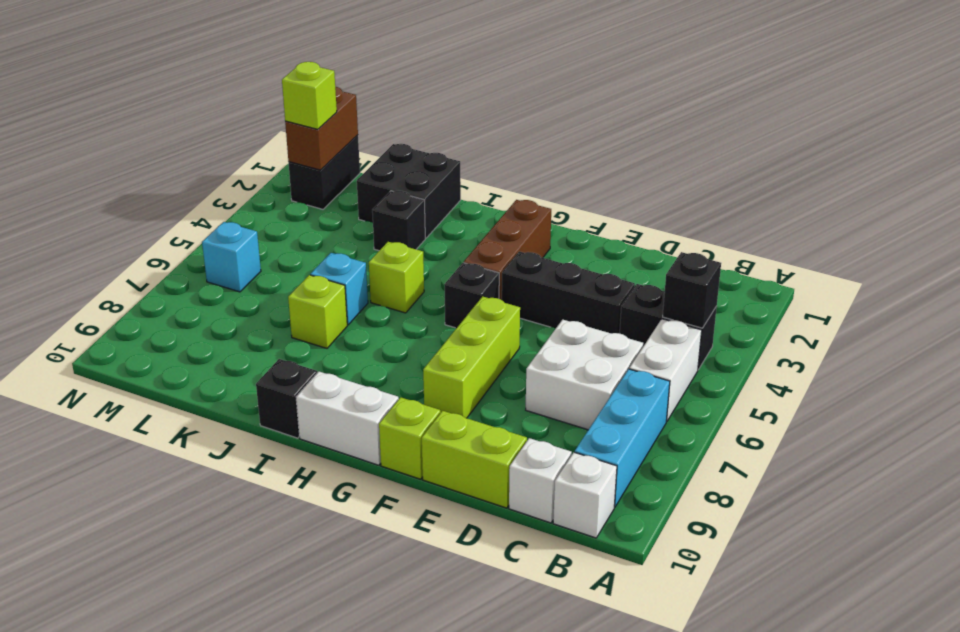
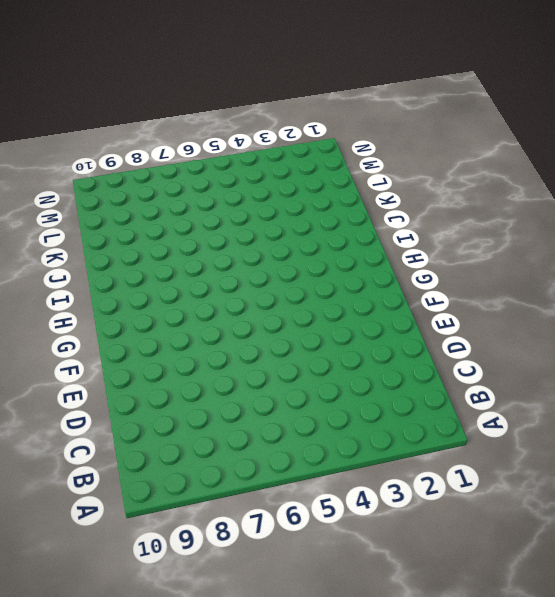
none -> black brick B4:C4 level 1
none -> white brick B5:B6 level 1
none -> cyan brick B7:B9 level 1

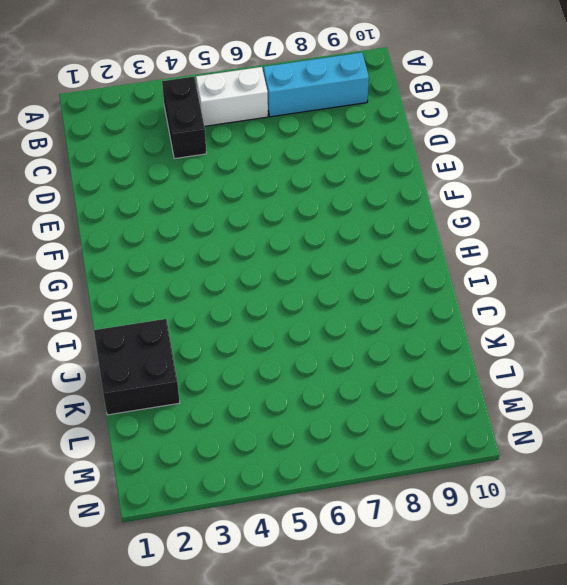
none -> white brick B10 level 1
none -> white brick C6:D7 level 1
none -> white brick C10 level 1

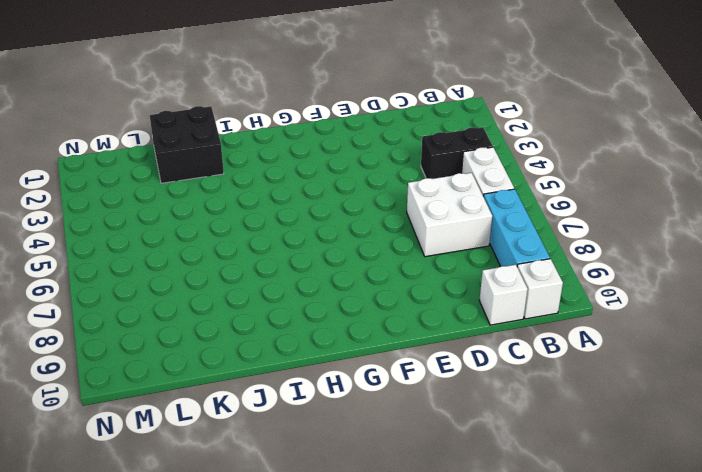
none -> black brick D4:F4 level 1
none -> lime brick D10:E10 level 1
none -> lime brick F6:F8 level 1

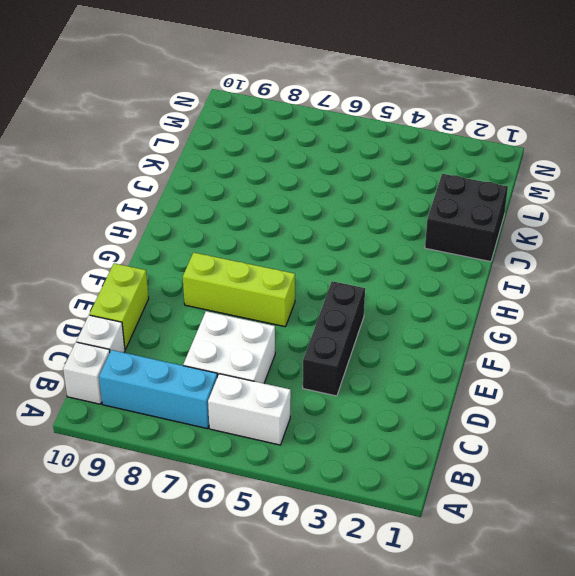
none -> black brick B4:C4 level 1
none -> lime brick F10 level 1
none -> brown brick G2:G4 level 1

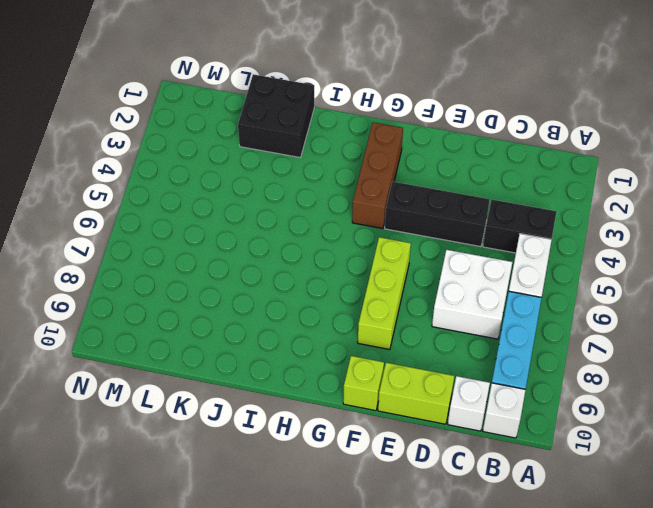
none -> black brick G5 level 1
none -> white brick G10:H10 level 1
none -> lime brick I5 level 1

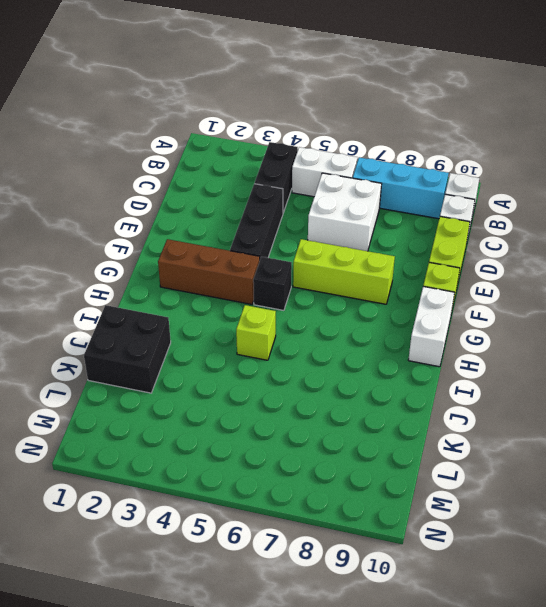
none -> black brick I10 level 1
none -> black brick J3 level 1
none -> cyan brick J6 level 1

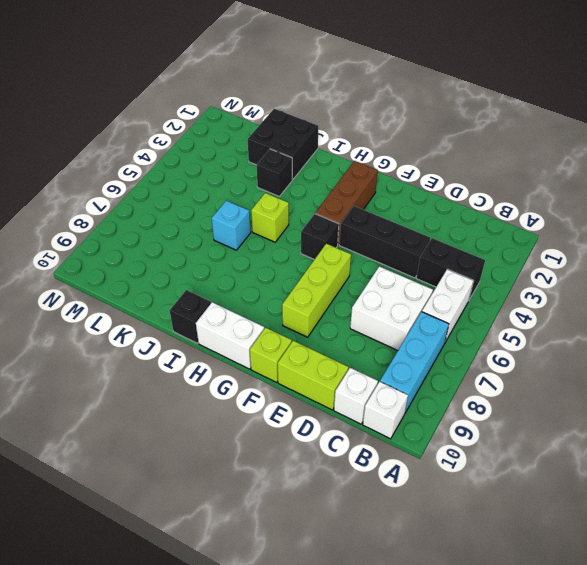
none -> lime brick J7 level 1
none -> black brick M1:M2 level 1
none -> cyan brick M6 level 1

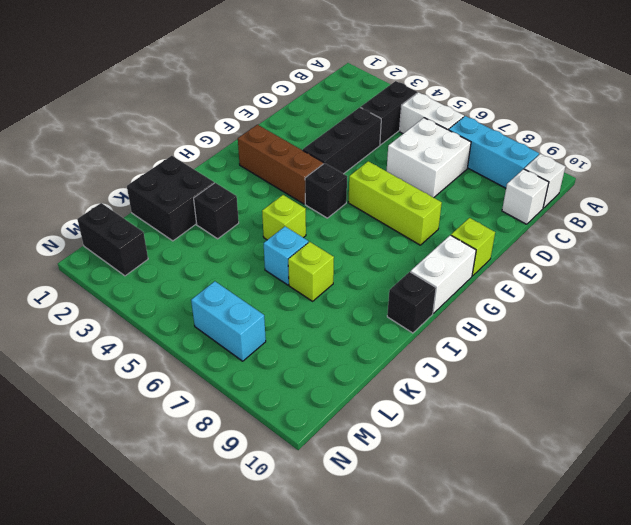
cyan brick M6:M7 level 1 -> cyan brick M6 level 1
none -> lime brick D10:E10 level 1
none -> black brick B4 level 2
none -> brown brick M1:M2 level 2

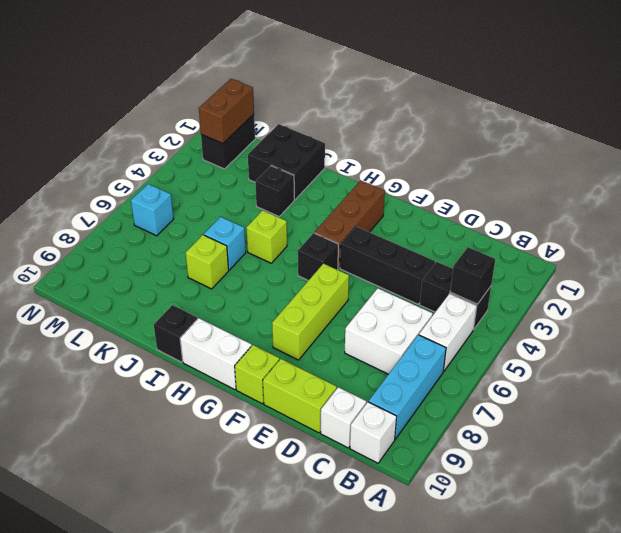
none -> lime brick M2 level 3

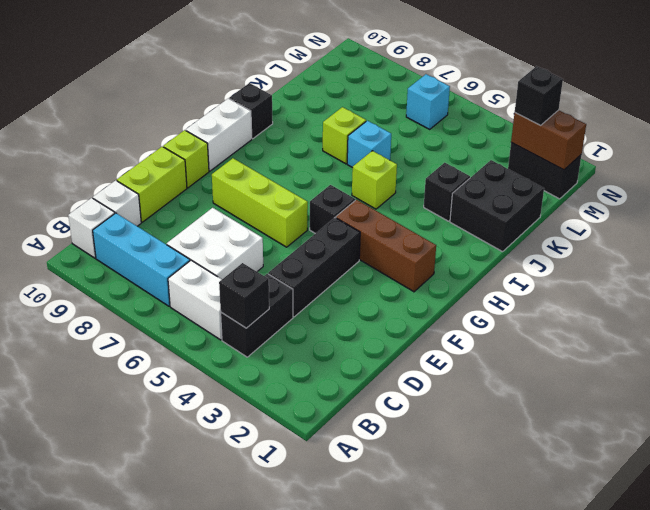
black brick M2 level 3 -> lime brick M2 level 3

